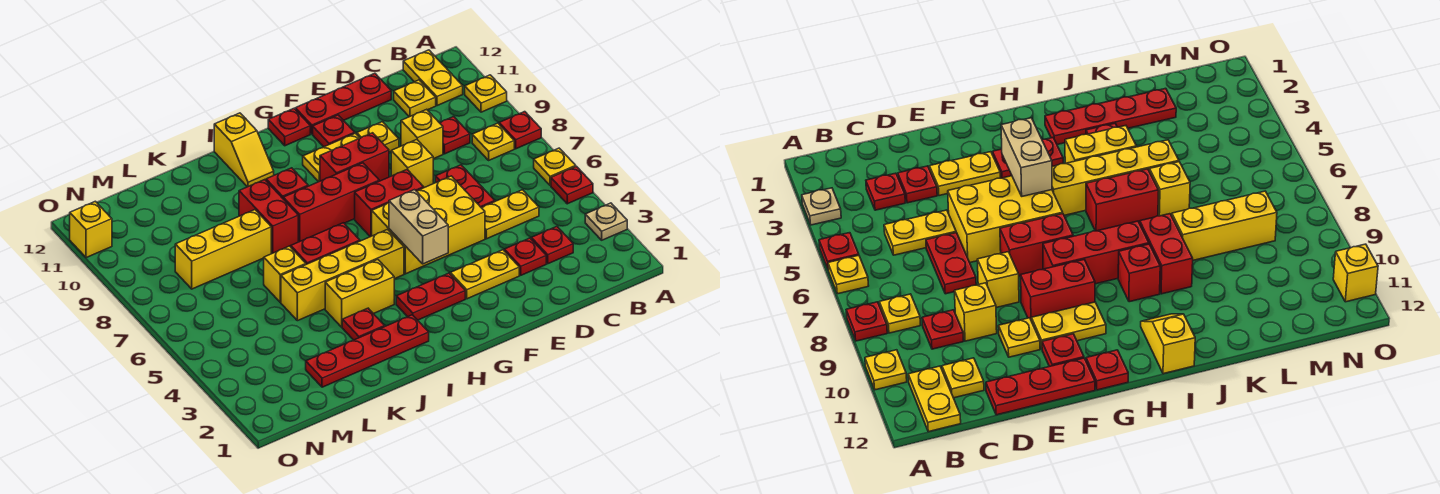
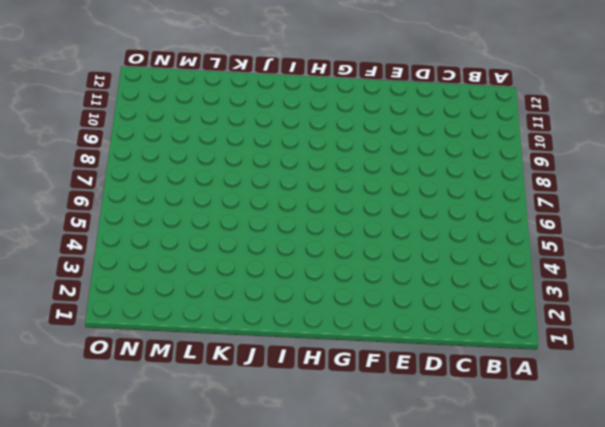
none -> tan plate A3 level 1
none -> red plate A5 level 1
none -> yellow plate A6 level 1
none -> red plate A8 level 1

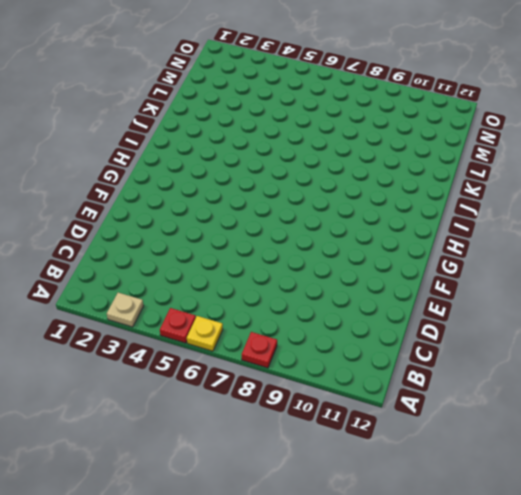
none -> yellow plate A10 level 1
none -> yellow plate B8 level 1
none -> yellow plate B11:B12 level 1
none -> red plate C3 level 1

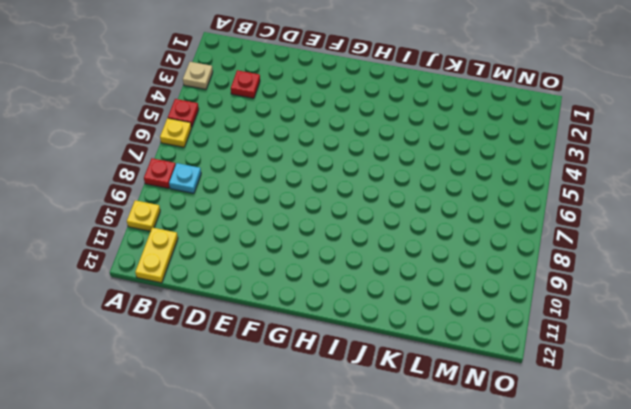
cyan plate B8 level 1 -> yellow plate B8 level 1
none -> yellow plate C5:D5 level 1
none -> red plate C9 level 1
none -> yellow plate C11 level 1
none -> red plate D3 level 1

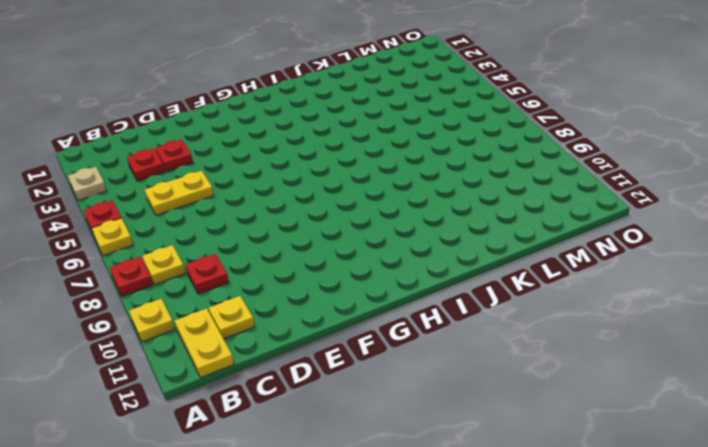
none -> red plate D6:D7 level 1
none -> yellow brick D9 level 1
none -> red plate D12:F12 level 1
none -> yellow plate E3:F3 level 1

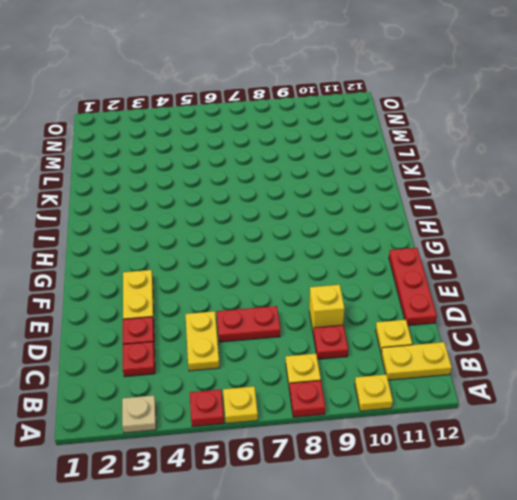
none -> yellow brick E5:G6 level 1
none -> yellow brick E8 level 1
none -> yellow plate E10 level 1
none -> red brick F7:G7 level 1

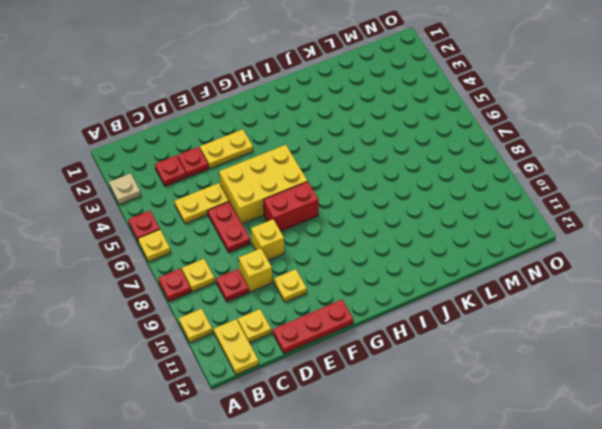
none -> red brick F9:G9 level 1
none -> yellow plate F10:G10 level 1
none -> red plate F11 level 1
none -> red plate G3:H3 level 1

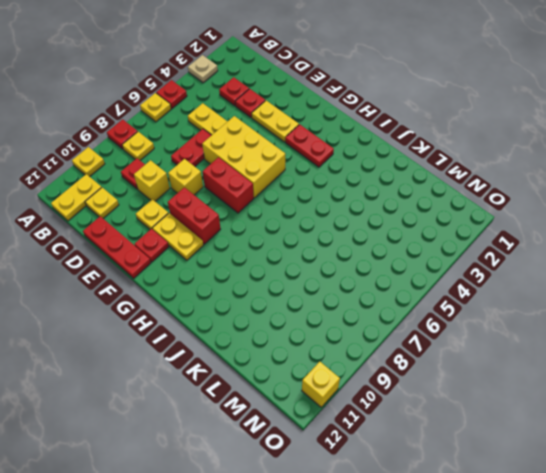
none -> red brick G8:I8 level 1
none -> red plate G12 level 1
none -> yellow brick H5:K5 level 1
none -> red plate I2:L2 level 1

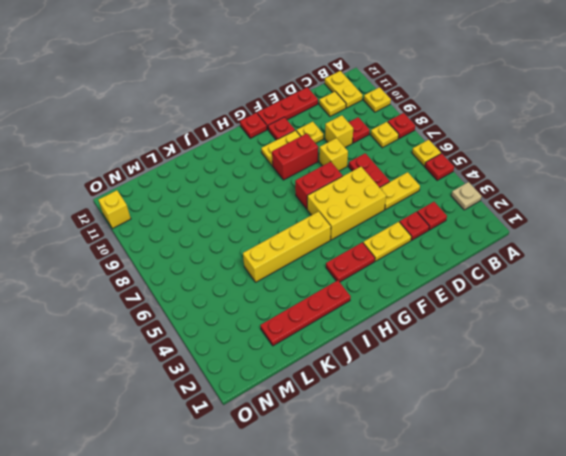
none -> red brick G8:I8 level 1
none -> yellow brick I4:J4 level 1
none -> red brick I6:J6 level 1
none -> red brick I9 level 1

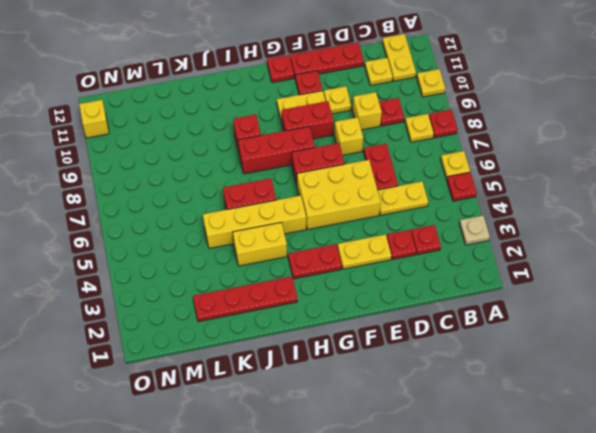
none -> yellow slope I11:I12 level 1 top 12
none -> red plate J3 level 1
none -> red brick J8:J9 level 1
none -> yellow brick K6 level 1

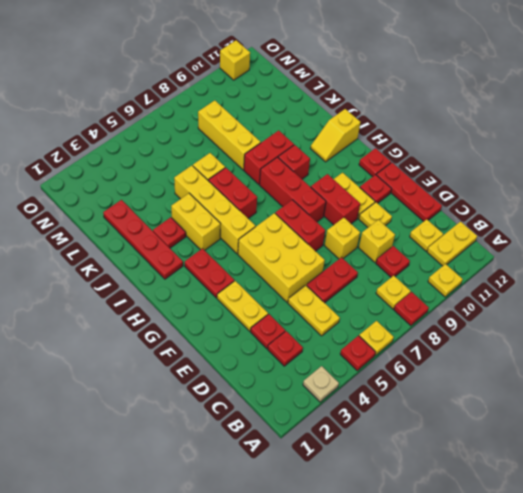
none -> tan brick G4:G5 level 2

